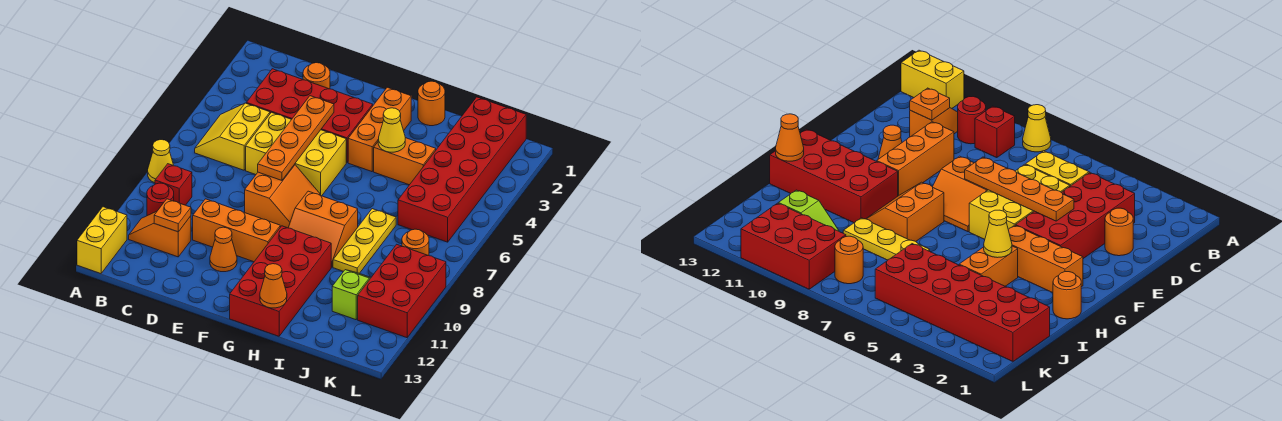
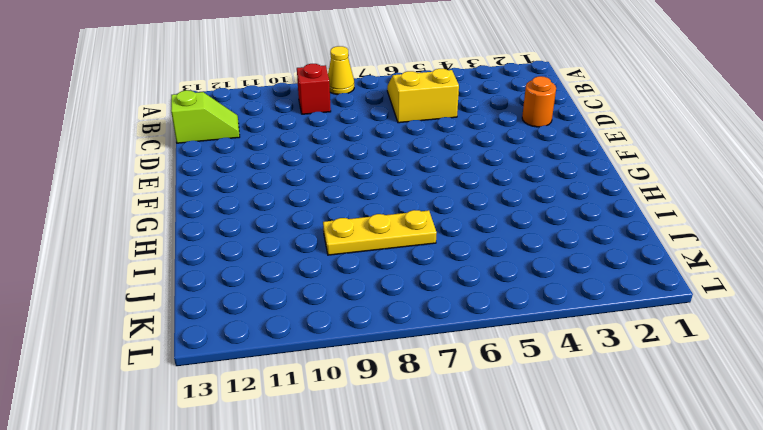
lime slope C12:C13 level 1 top 13 -> lime slope J10:J11 level 1 top 11
none -> yellow brick A12:A13 level 1
none -> red round brick B10 level 1
none -> orange slope B11:C11 level 1 top C

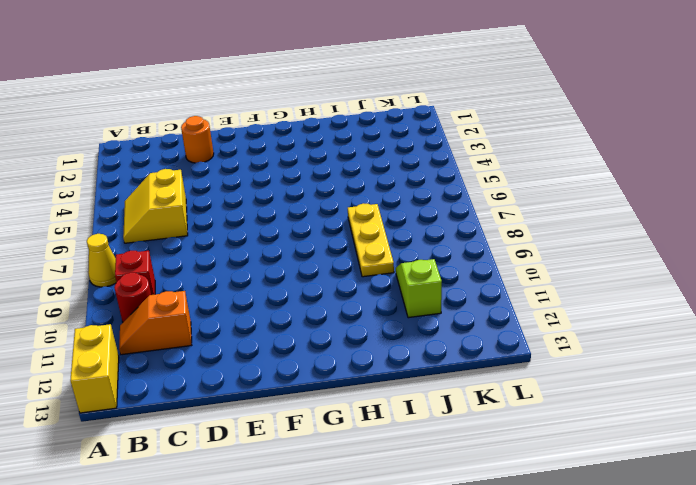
none -> red brick C3:F4 level 1
none -> yellow brick D5:F6 level 1
none -> orange brick D10:F10 level 1

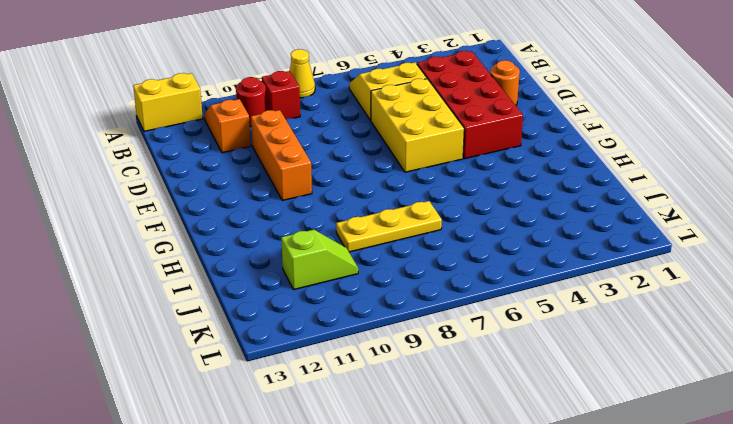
none -> orange slope E7:F8 level 1 top E
none -> orange cone E11 level 1
none -> orange brick G2:G4 level 1

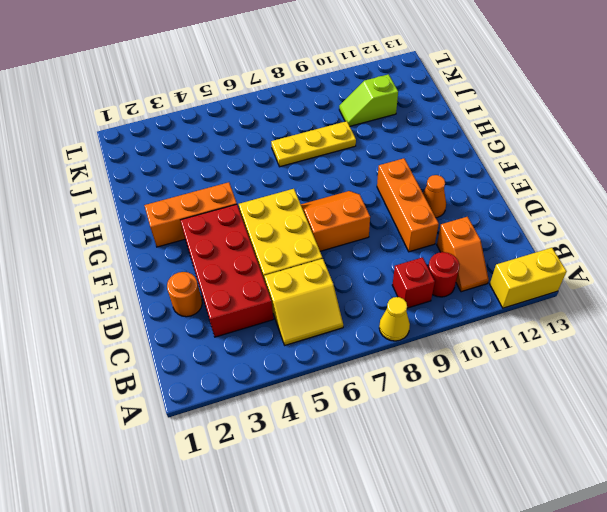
none -> orange slope G8:H9 level 1 top 8
none -> red brick G10:H13 level 1
none -> orange round brick H1 level 1

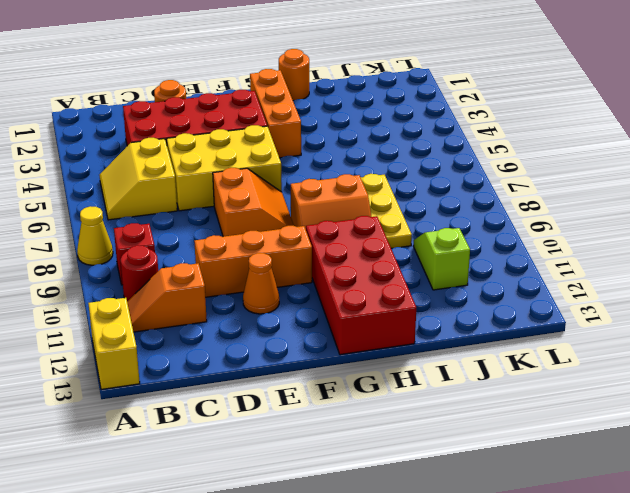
none -> orange brick H4:I4 level 1
none -> red brick J1:K6 level 1
none -> orange round brick K8 level 1

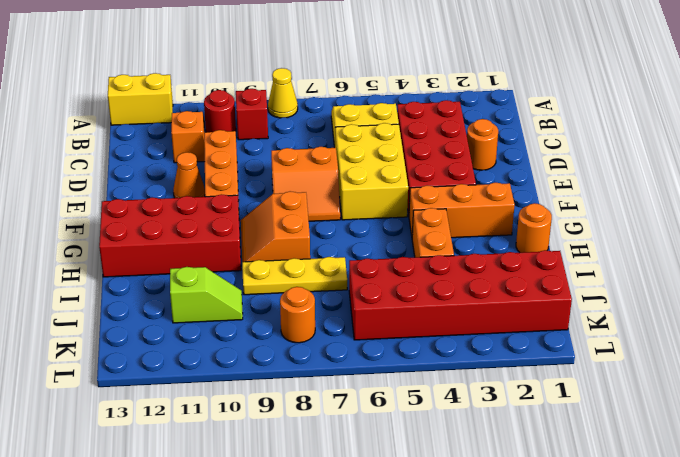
none -> red brick K9:L11 level 1
none -> orange plate C11 level 2
none -> orange plate E4:E7 level 2

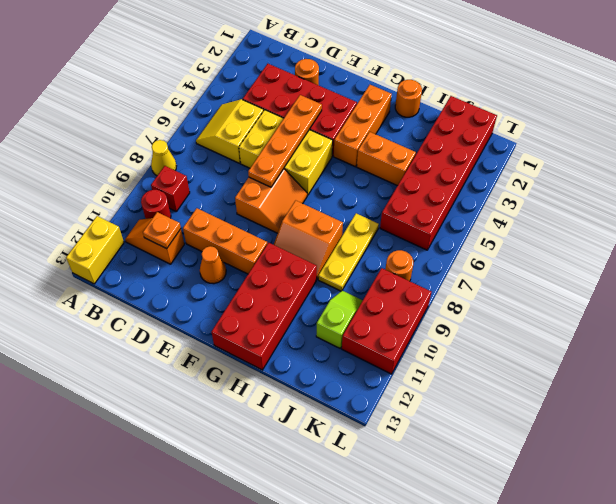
none -> yellow cone H4 level 2
none -> orange cone H13 level 2

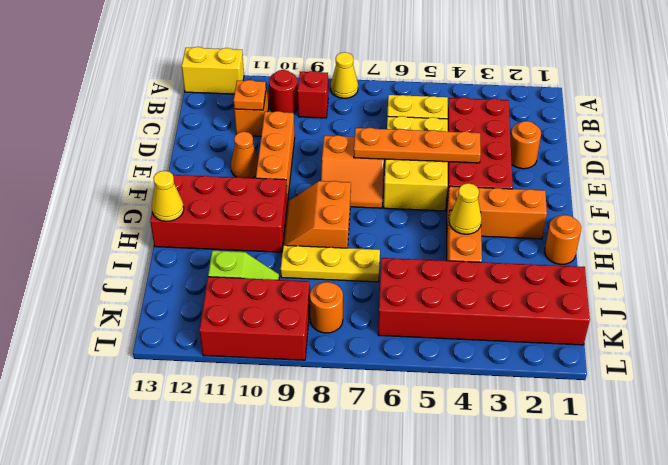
yellow cone H13 level 2 -> orange cone H13 level 2

